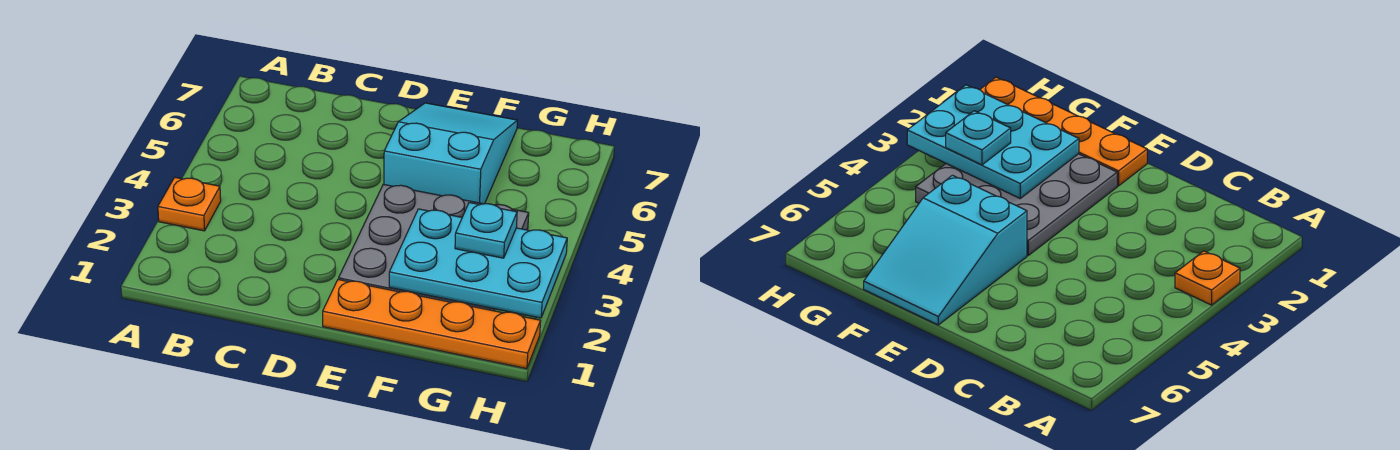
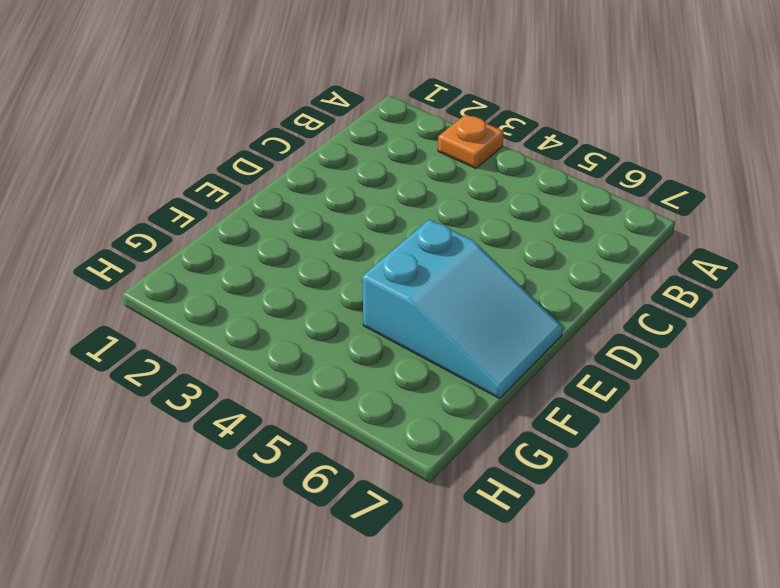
none -> orange plate E1:H1 level 1
none -> grey plate E2:G4 level 1

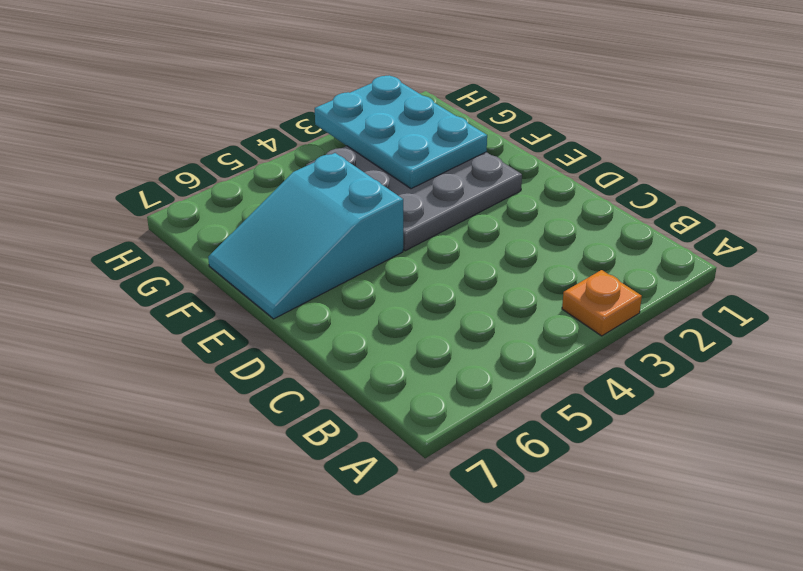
none -> orange plate E1:H1 level 1
none -> cyan plate G3 level 3

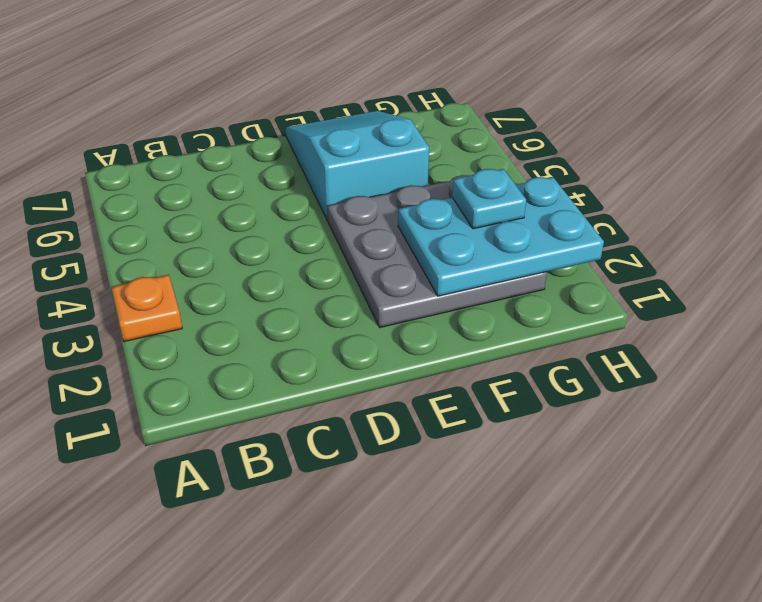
none -> orange plate E1:H1 level 1

